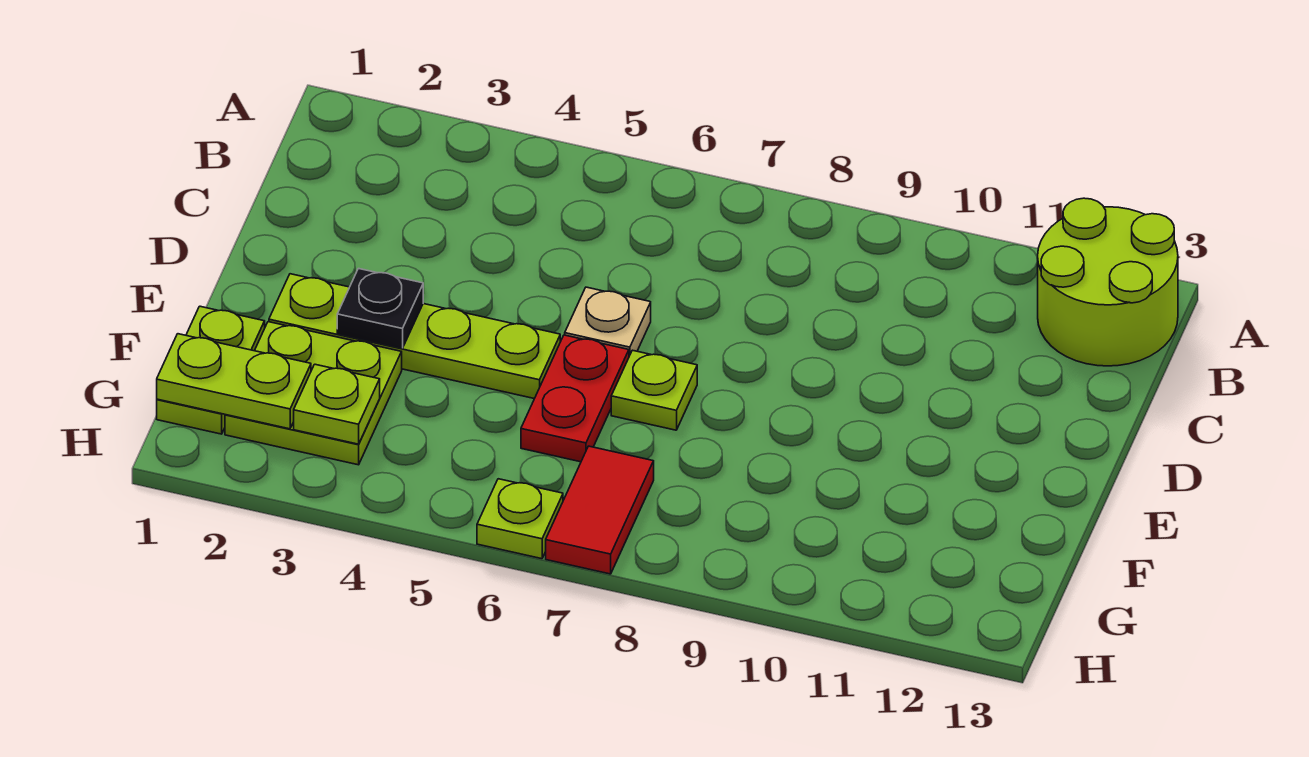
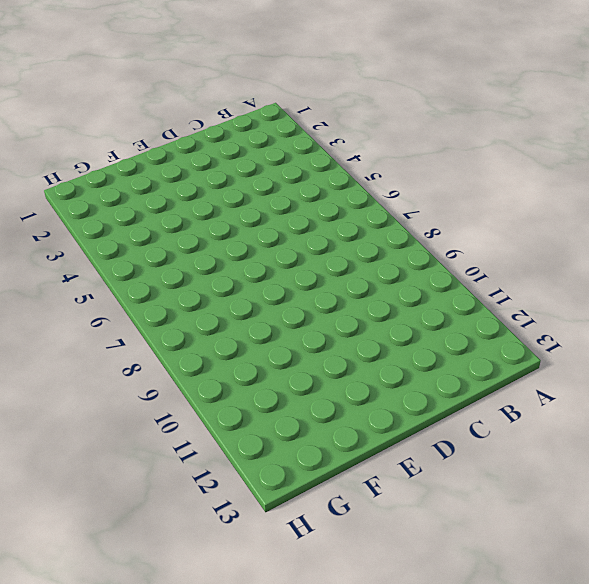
none -> lime round brick A12:B13 level 1
none -> tan plate D6 level 1
none -> lime plate E2:E5 level 1

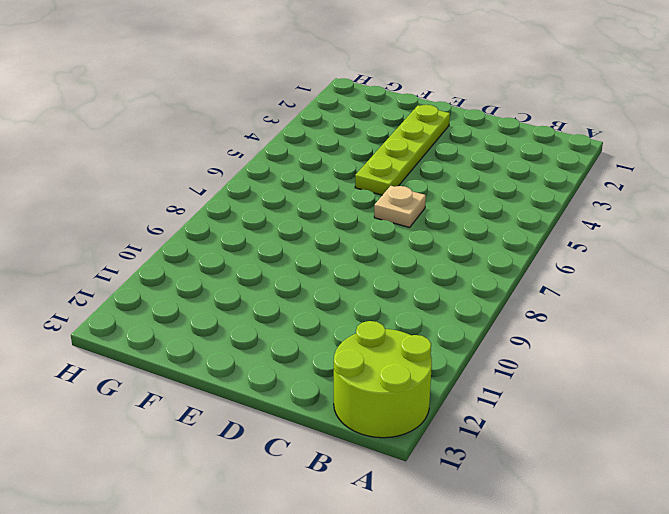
none -> red plate E6:F6 level 1
none -> lime plate E7 level 1
none -> lime plate F1:G1 level 1

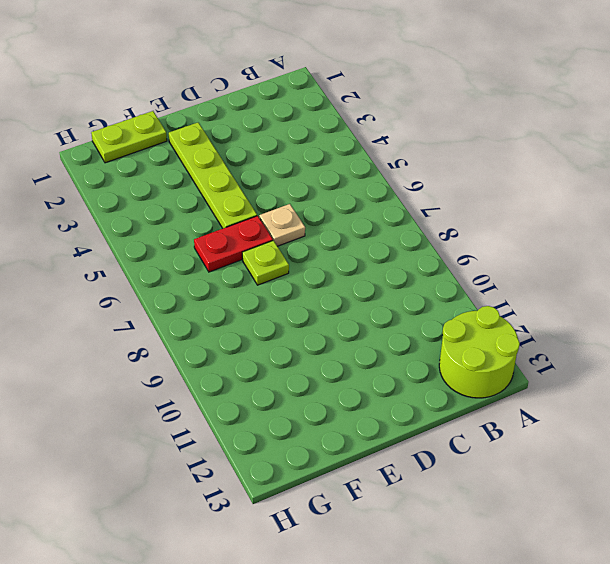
none -> lime plate F2:G3 level 1
none -> red tile G7:H7 level 1
none -> lime plate H6 level 1

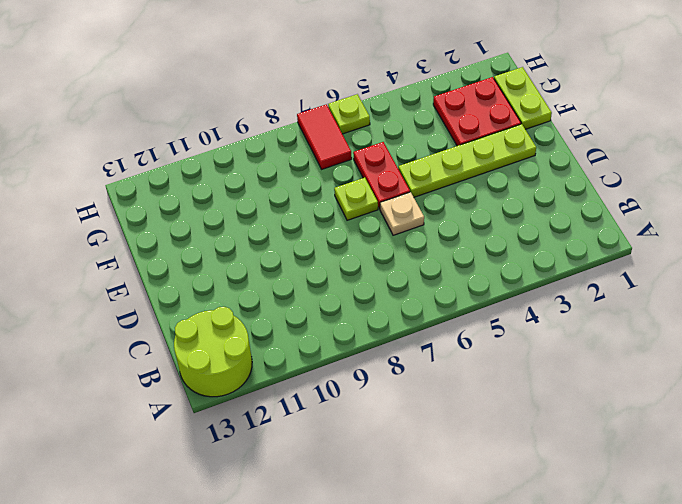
red plate F2:G3 level 1 -> lime plate F2:G3 level 1
none -> black plate E3 level 2
none -> lime plate G1:G2 level 2
none -> lime plate G3 level 2

